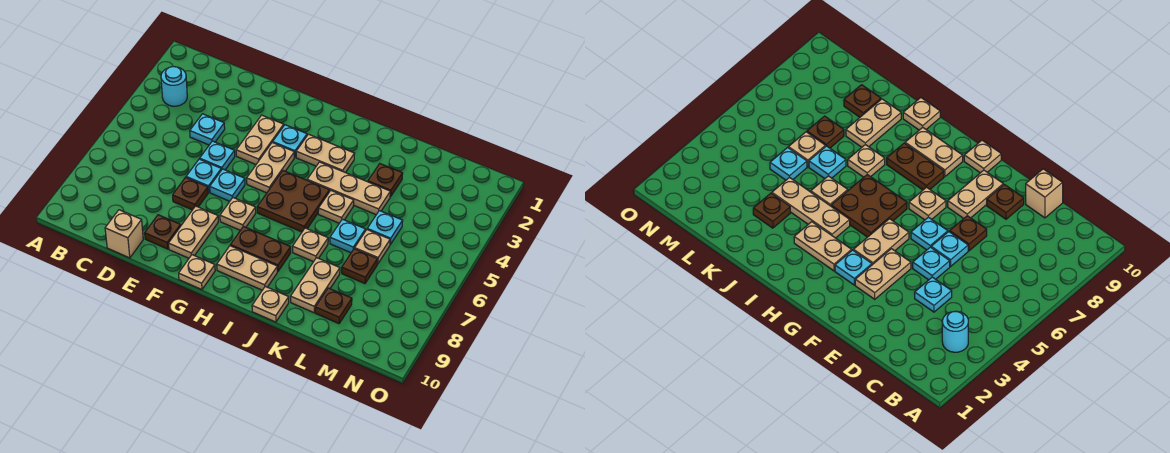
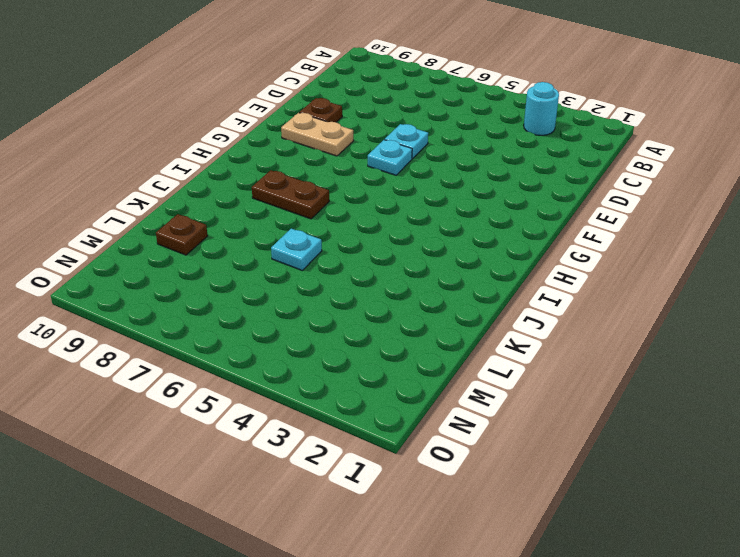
brown plate I7:I8 level 1 -> brown plate H8:I8 level 1
none -> cyan plate D4 level 1
none -> tan brick D10 level 1
none -> cyan plate E5 level 1

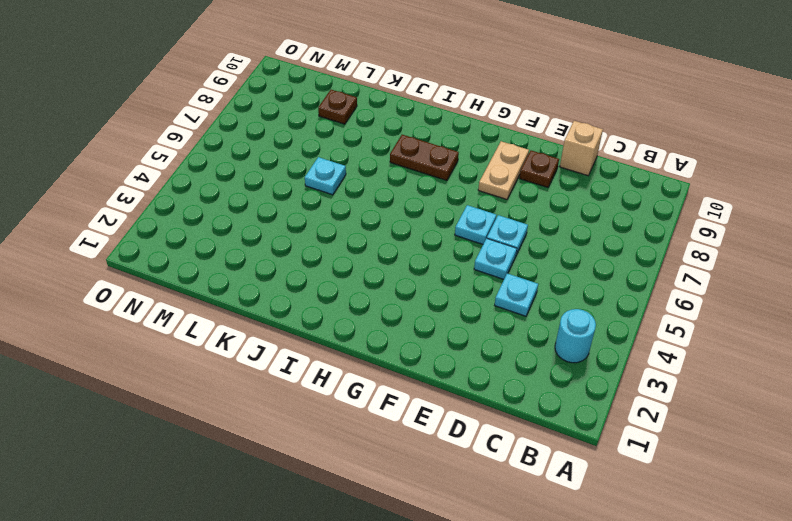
none -> brown plate E7 level 1
none -> tan plate F3:F4 level 1
none -> cyan plate G3 level 1

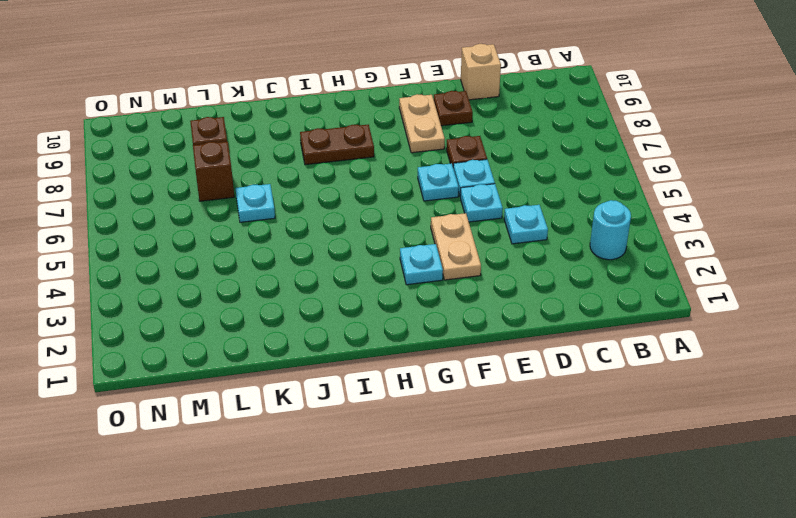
brown brick L7 level 1 -> brown plate L7 level 1
none -> tan plate G4:G5 level 1
none -> tan plate G7 level 1
none -> tan plate G10 level 1

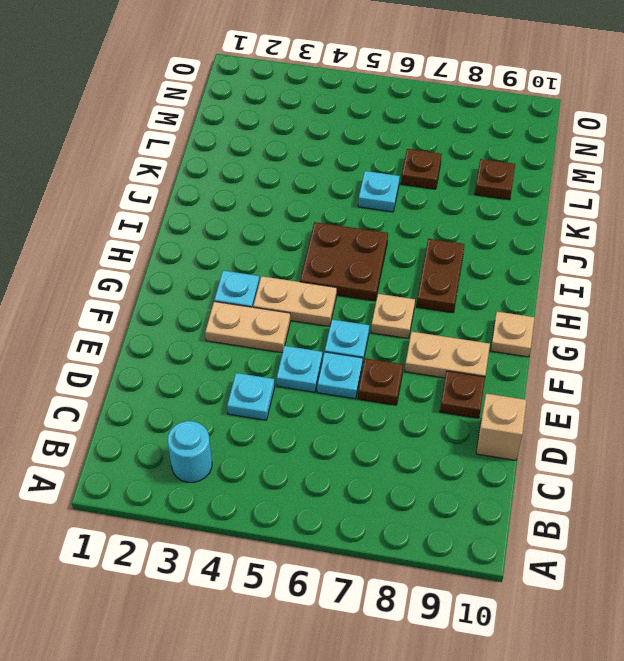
none -> tan plate H3:I3 level 1
none -> tan plate H9:I9 level 1
none -> tan plate I4:K4 level 1

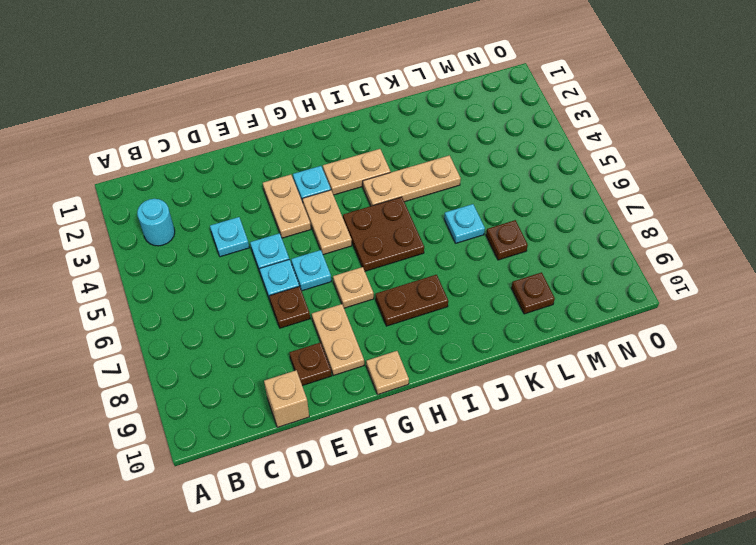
none -> tan plate H9:I9 level 1
none -> tan plate J5 level 1
none -> tan plate J7 level 1

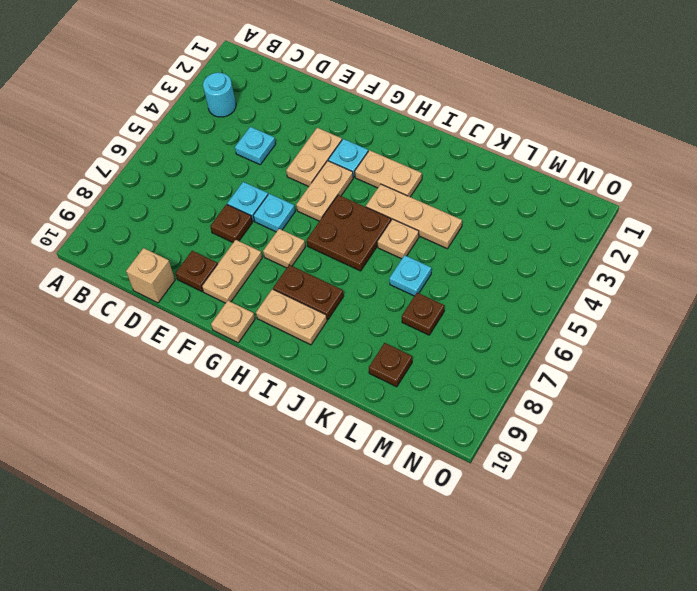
none -> cyan plate E5 level 1
none -> tan plate J7 level 1
none -> tan plate J10 level 1

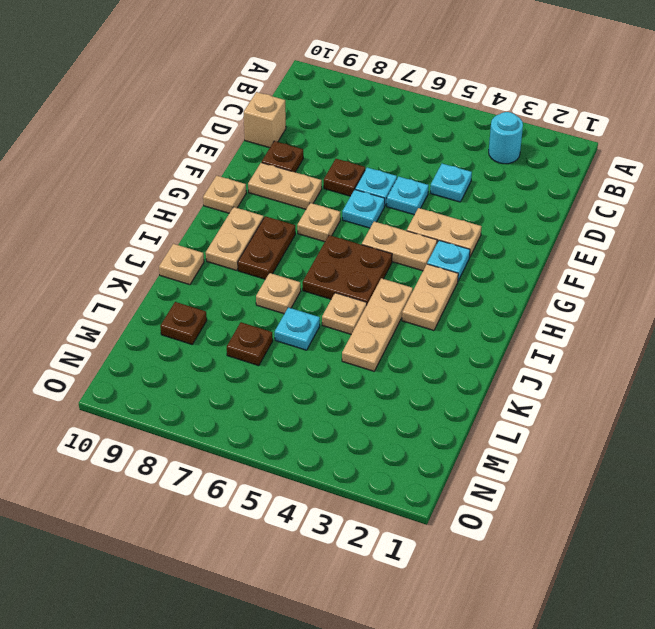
none -> brown plate K3 level 1
none -> tan plate K8:K9 level 1
none -> cyan plate L5 level 1

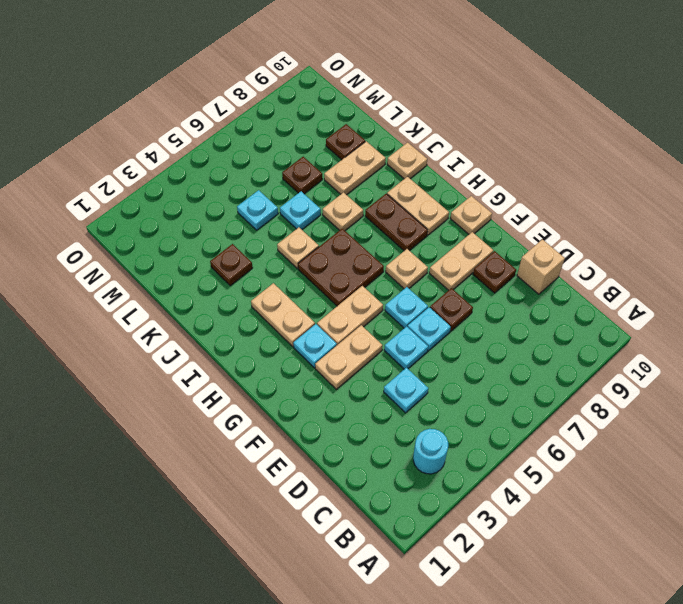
none -> tan plate I4:K4 level 1
none -> tan plate L6 level 1

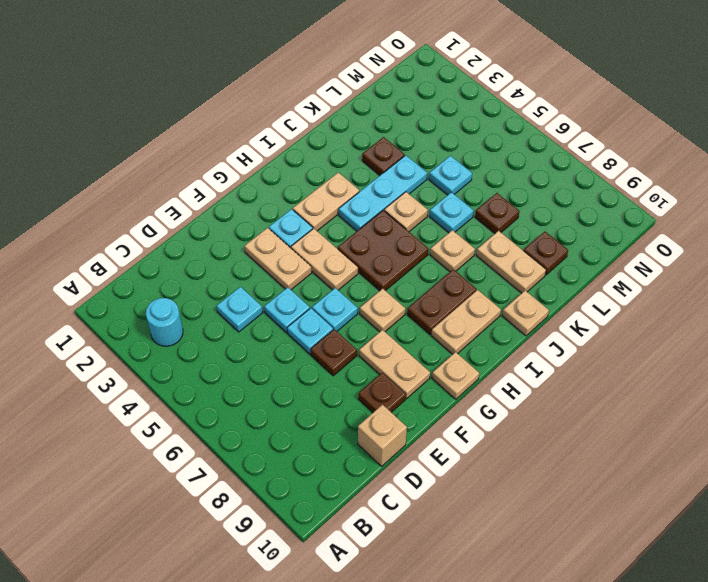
cyan plate I4:K4 level 1 -> tan plate I4:K4 level 1
none -> tan plate L6 level 1

